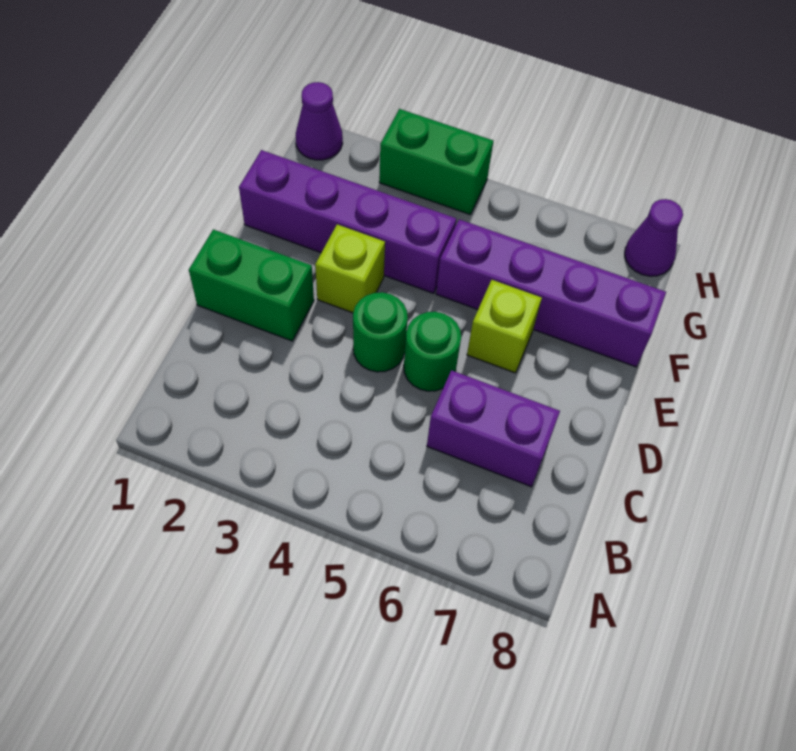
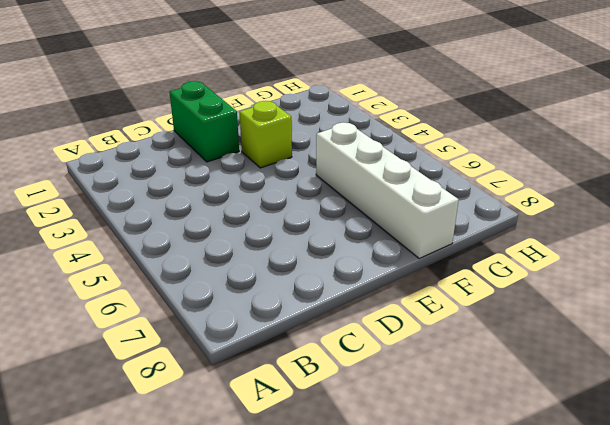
white brick F5:F8 level 1 -> purple brick F5:F8 level 1
none -> purple brick C6:C7 level 1
none -> green round brick D4 level 1

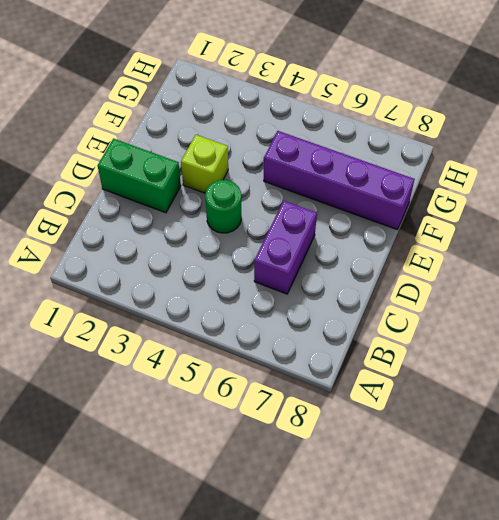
purple brick C6:D6 level 1 -> purple brick C6:C7 level 1
none -> green round brick D5 level 1
none -> lime brick E6 level 1

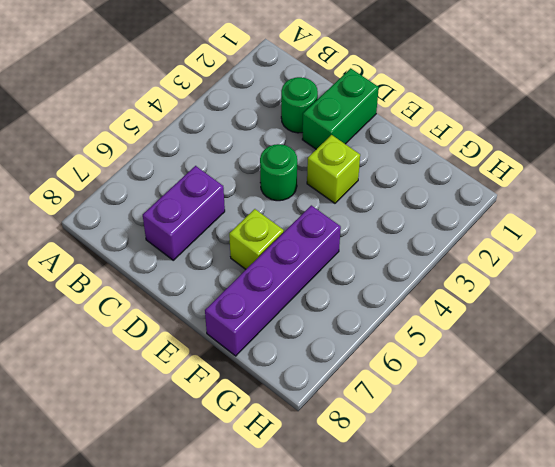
green round brick C2 level 1 -> green round brick D5 level 1
none -> purple brick F1:F4 level 1
none -> purple cone H1 level 1

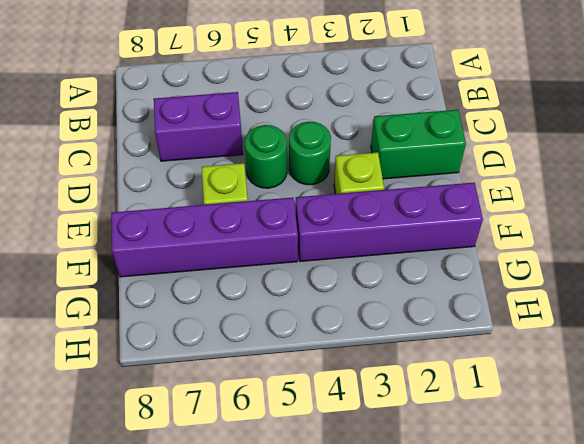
none -> purple cone H1 level 1
none -> green brick H3:H4 level 1

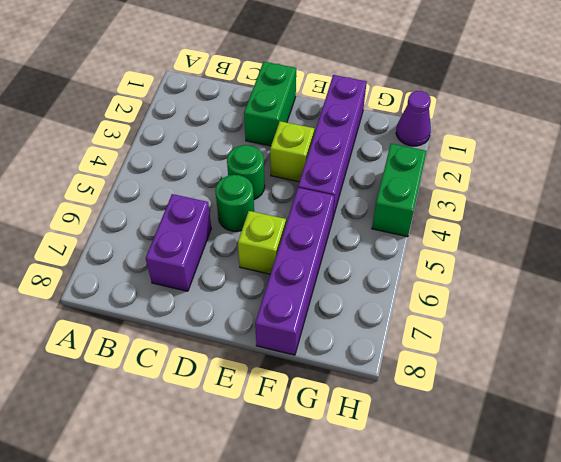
none -> purple cone H8 level 1

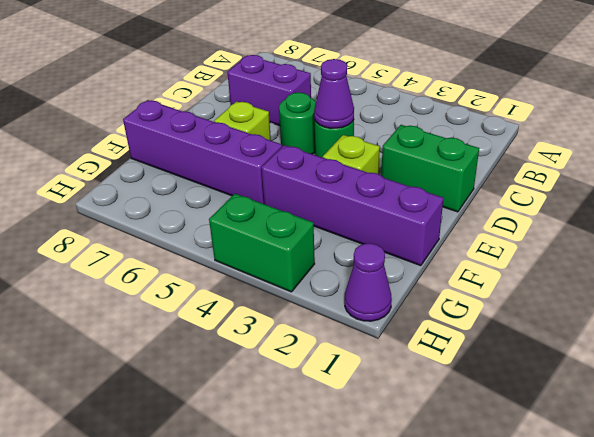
purple cone D4 level 2 -> purple cone H8 level 1

